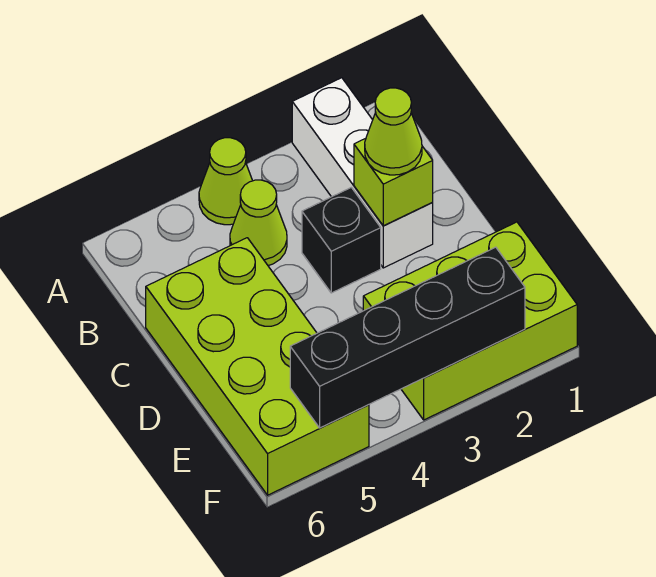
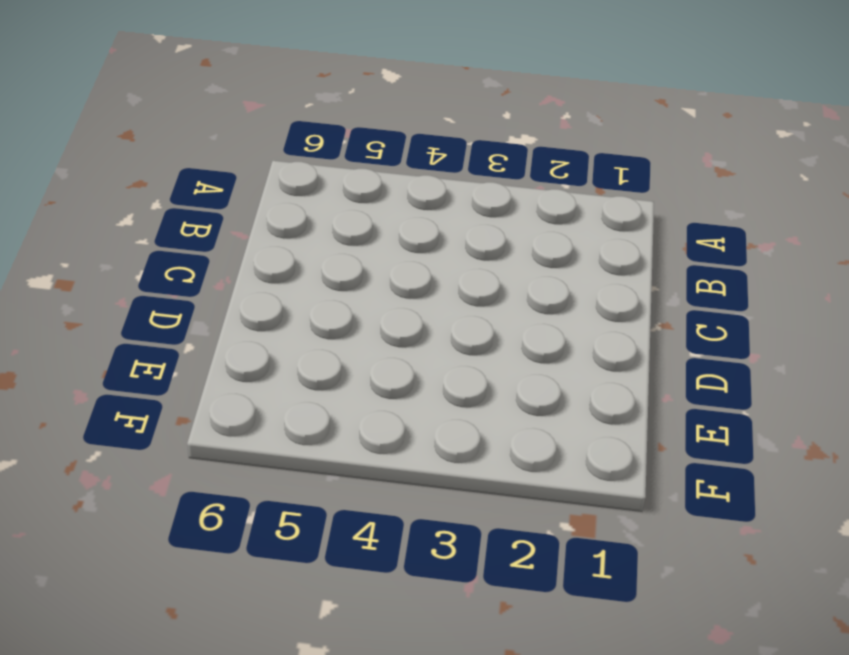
none -> white brick A2:C2 level 1
none -> lime cone A4 level 1

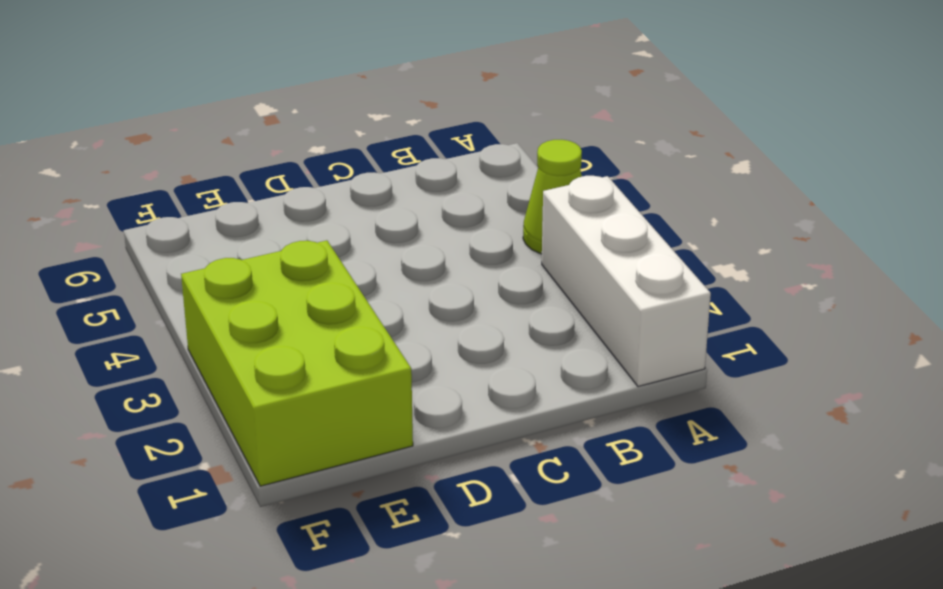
white brick A1:A3 level 1 -> white brick A2:C2 level 1
none -> lime cone B4 level 1
none -> black brick C3 level 1

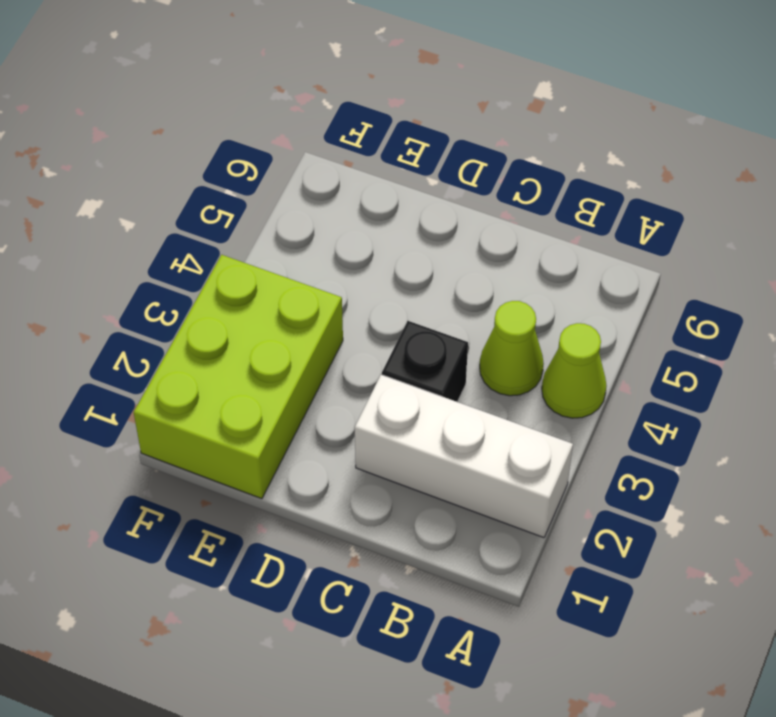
none -> lime brick C5:F6 level 1
none -> lime brick C2 level 2

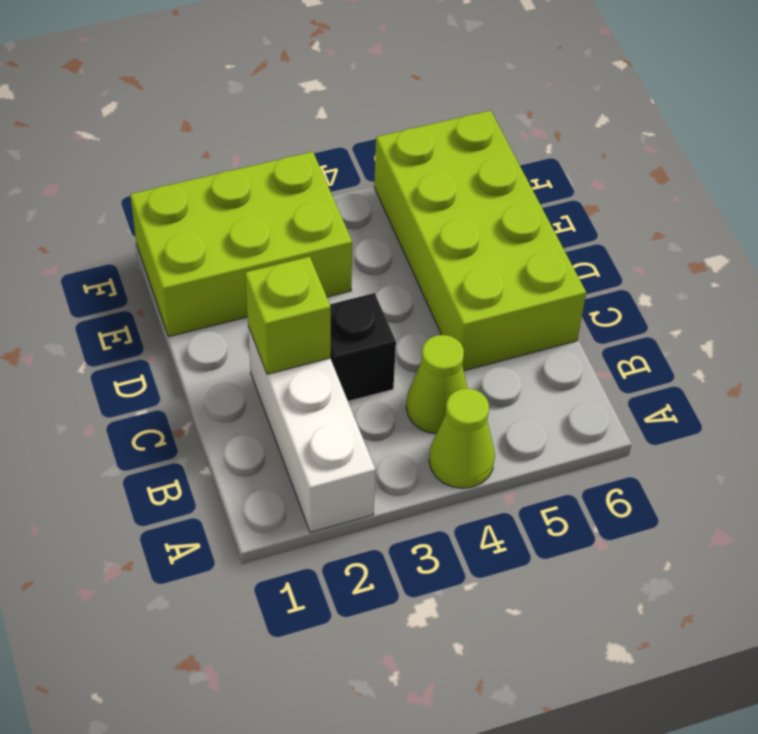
none -> black brick F2:F5 level 2
none -> lime cone C2 level 3

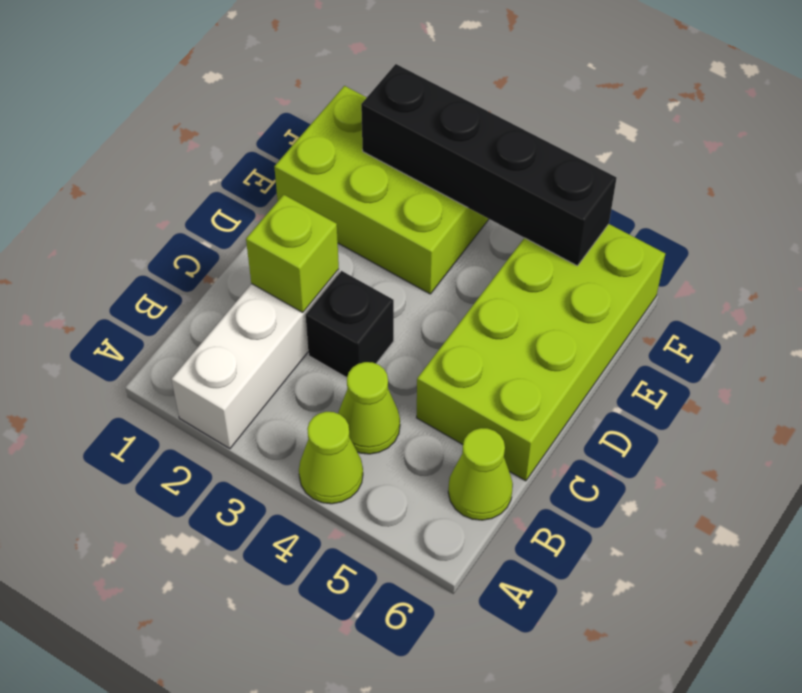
lime cone B6 level 1 -> lime cone C2 level 3

